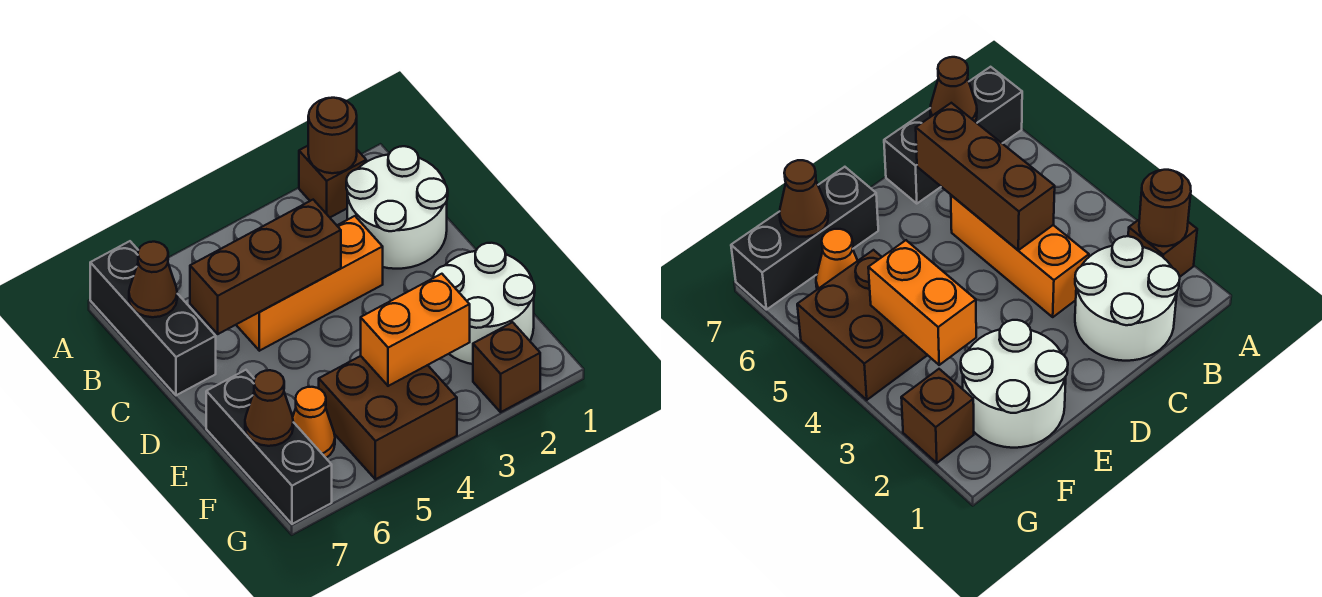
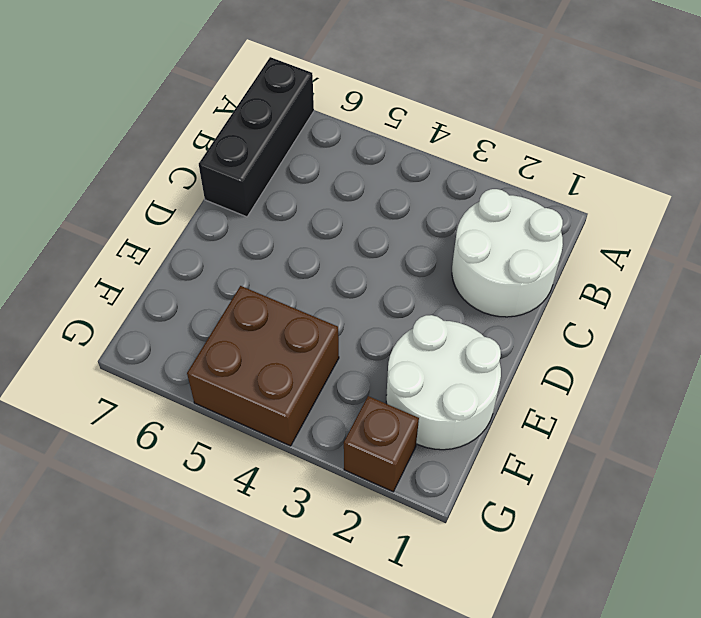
none -> brown brick A2 level 1
none -> orange brick C3:C5 level 1
none -> black brick E7:G7 level 1

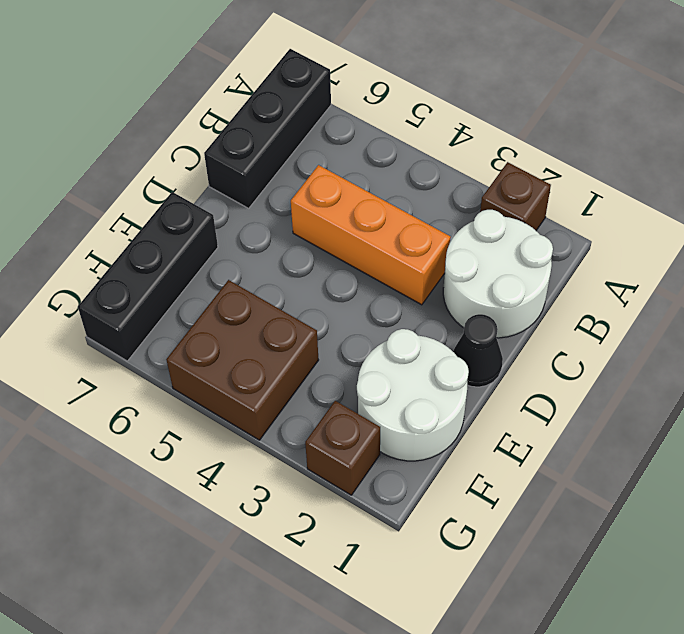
black cone D1 level 1 -> none
none -> orange cone F6 level 1
none -> brown round brick A2 level 2
none -> brown cone B7 level 2

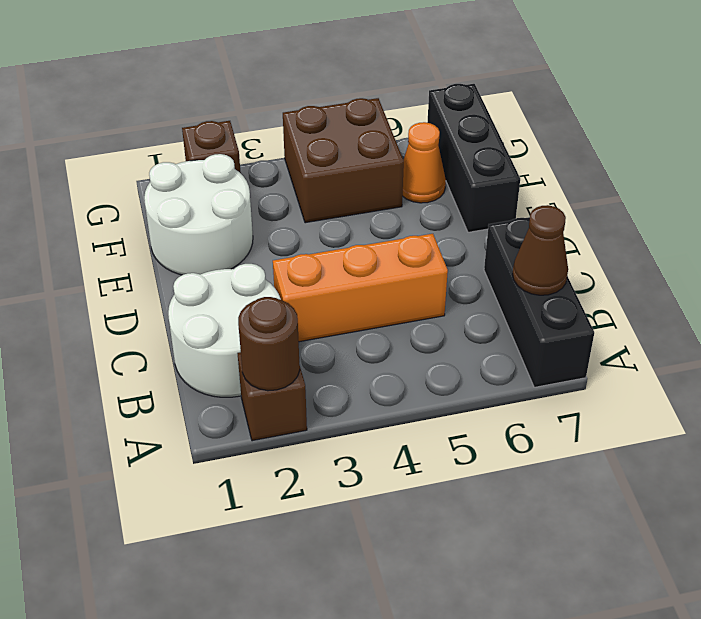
none -> brown brick C4:C6 level 2
none -> orange brick F3:F4 level 2
none -> brown cone F7 level 2

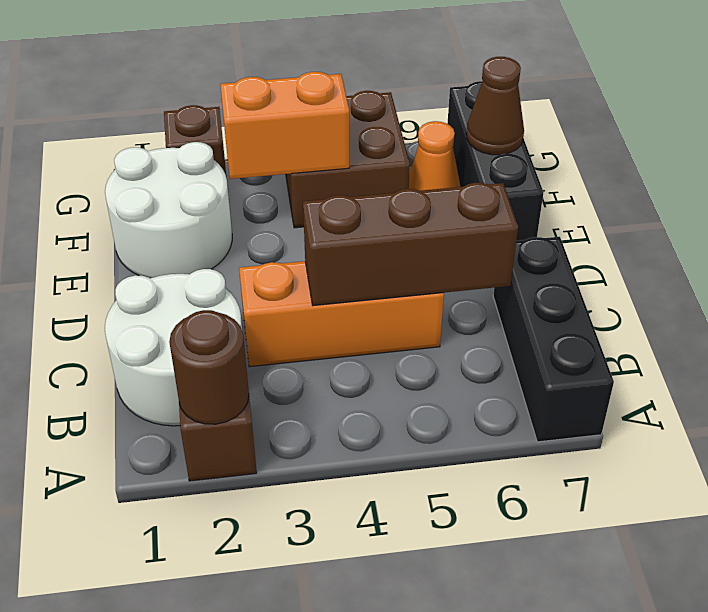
none -> brown cone B7 level 2

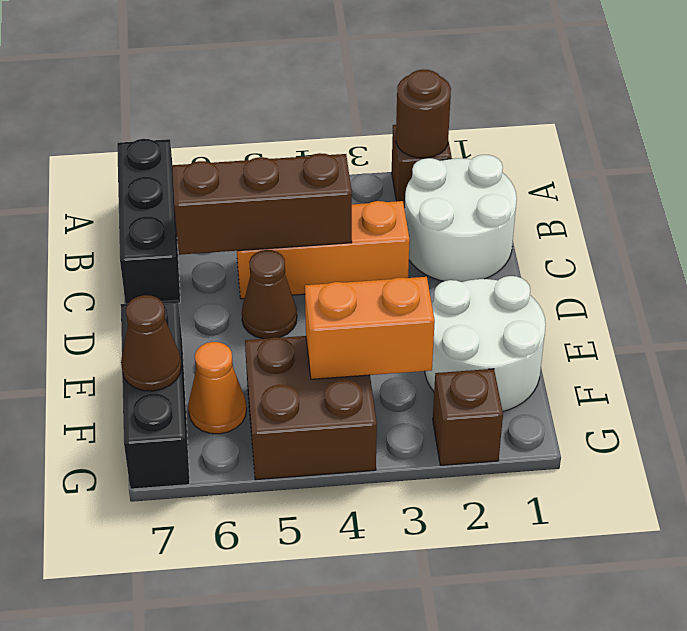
brown cone D5 level 1 -> brown cone B7 level 2

